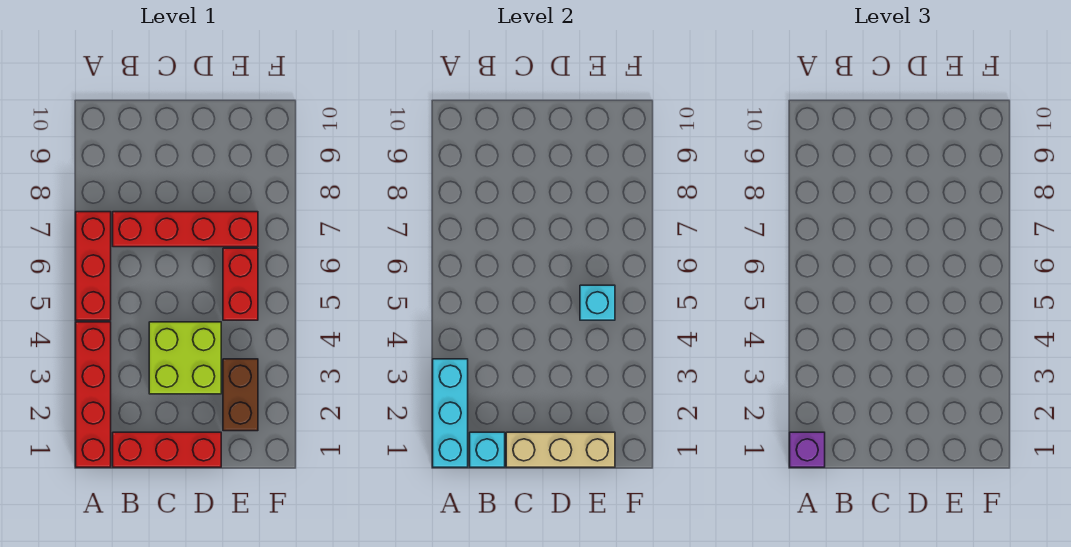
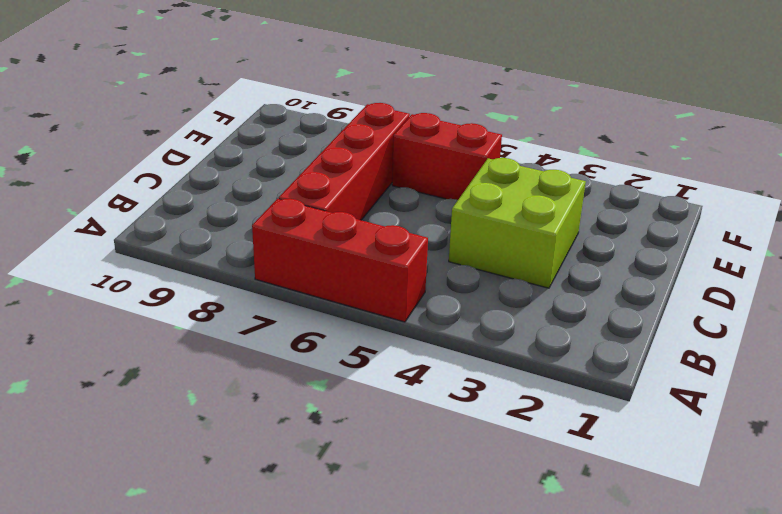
none -> red brick A1:A4 level 1
none -> red brick B1:D1 level 1
none -> brown brick E2:E3 level 1

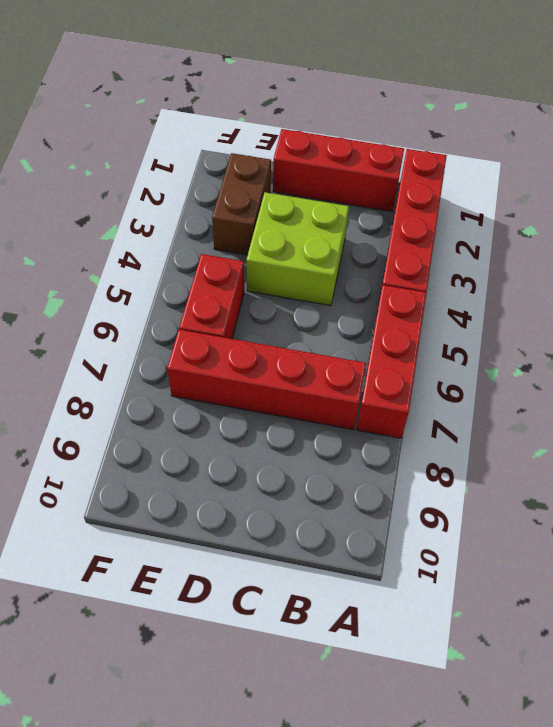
none -> cyan brick A1:A3 level 2
none -> cyan brick B1 level 2
none -> tan brick C1:E1 level 2

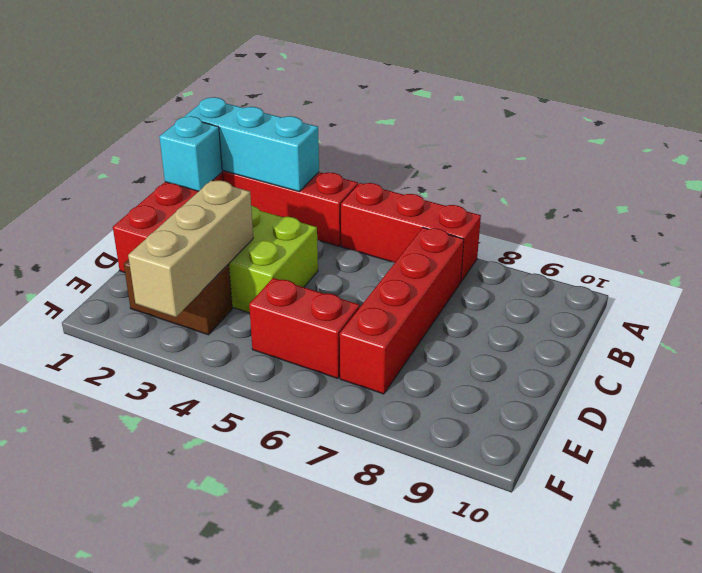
tan brick D3:F3 level 2 -> tan brick C1:E1 level 2
none -> cyan brick E5 level 2
none -> purple brick A1 level 3

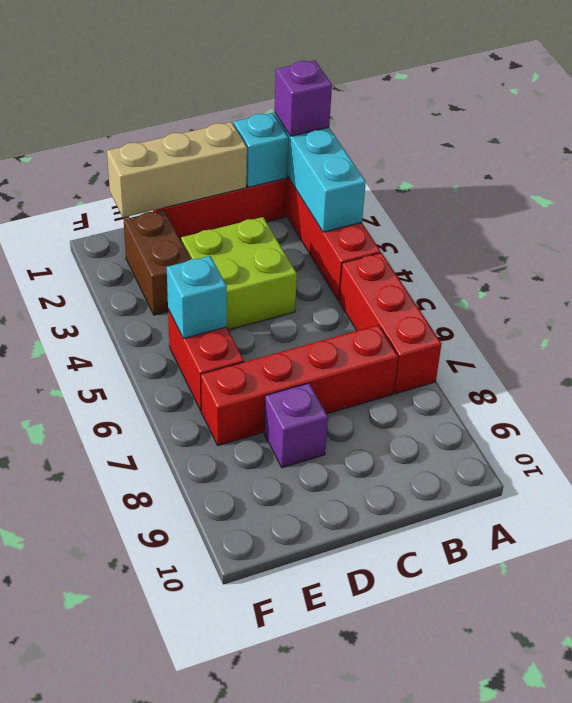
purple brick D8 level 1 -> none

